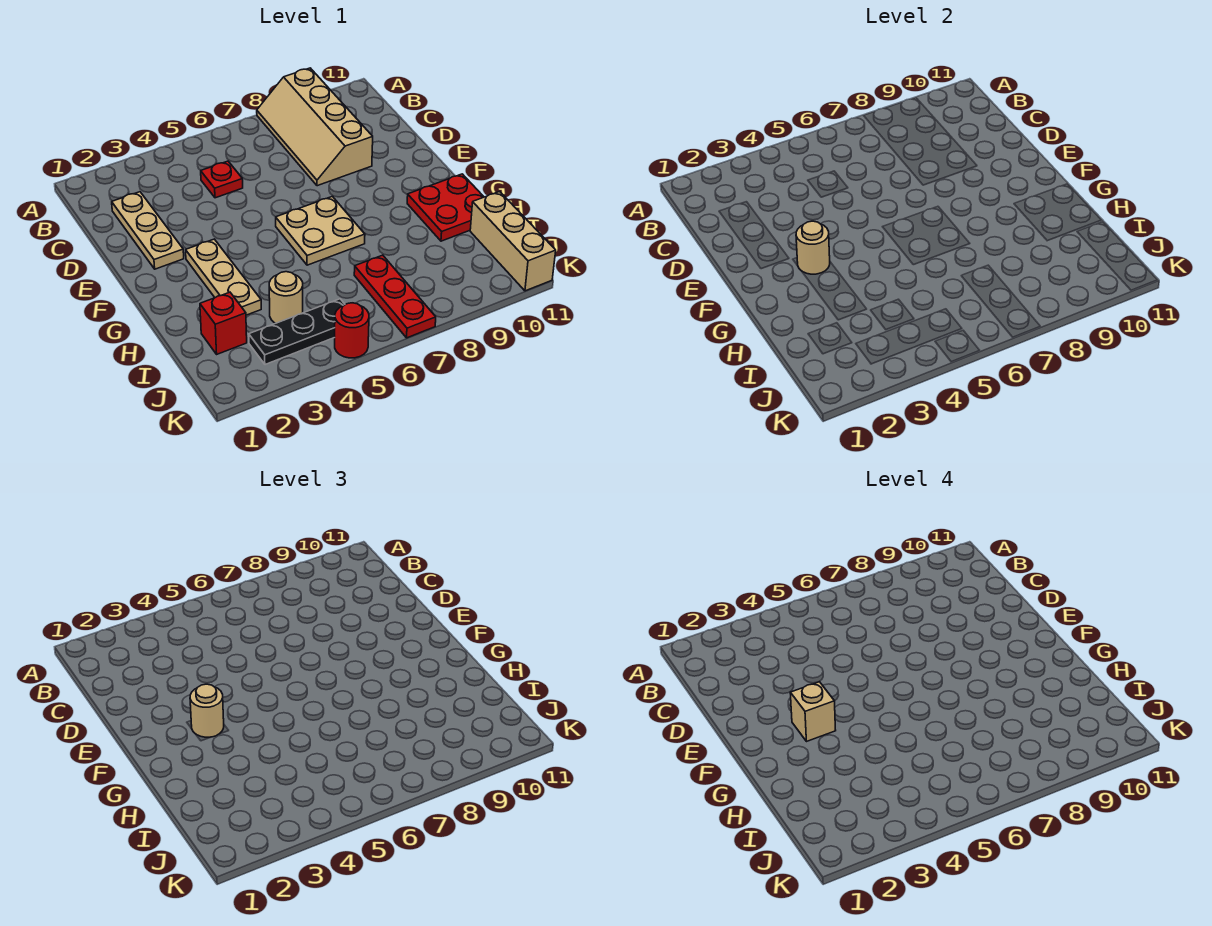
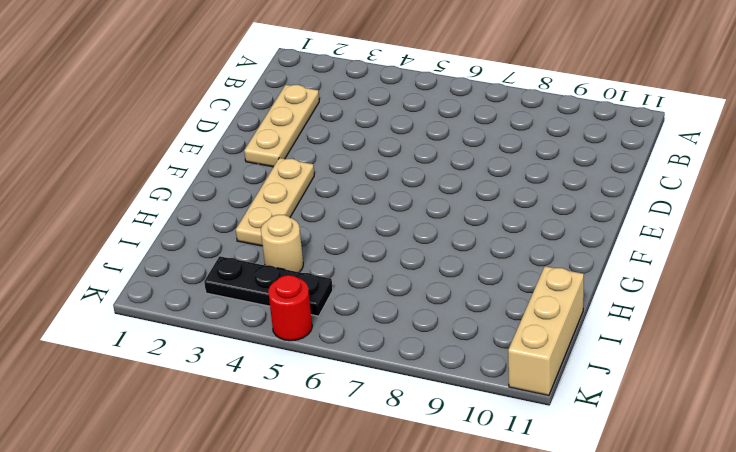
none -> tan slope A8:D9 level 1 top 9
none -> red plate C5 level 1
none -> tan plate F6:G7 level 1

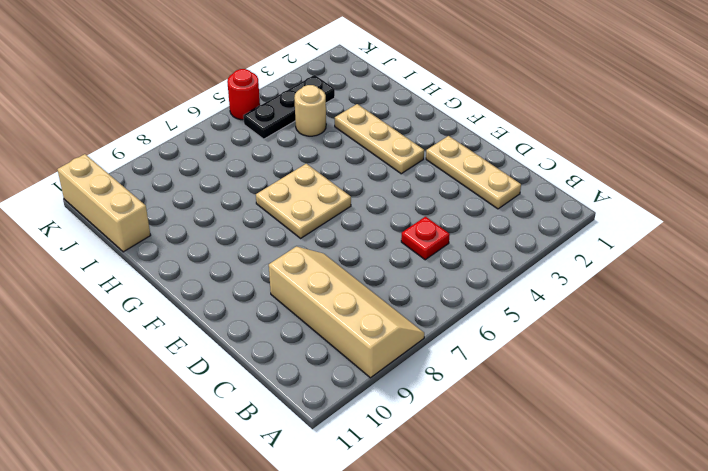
none -> red plate G10:H11 level 1
none -> red brick I2 level 1
none -> red plate I7:K7 level 1

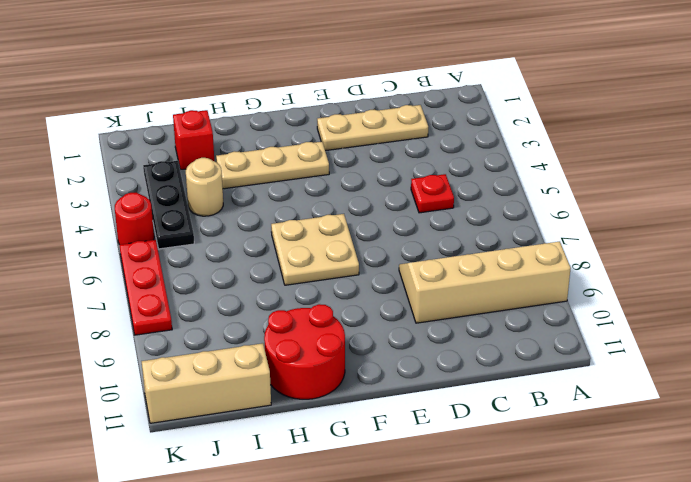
red round brick G10:H11 level 1 -> red plate G10:H11 level 1
red plate K6:K8 level 1 -> red plate I7:K7 level 1
none -> tan round brick F3 level 2
none -> tan round brick F3 level 3
none -> tan brick F3 level 4

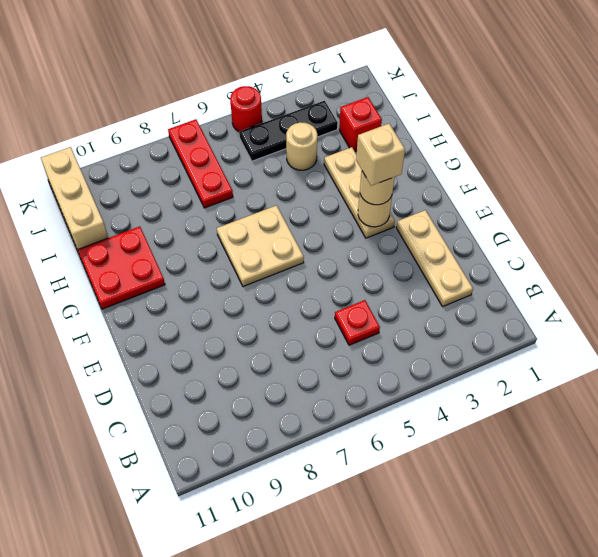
none -> tan slope A8:D9 level 1 top 9

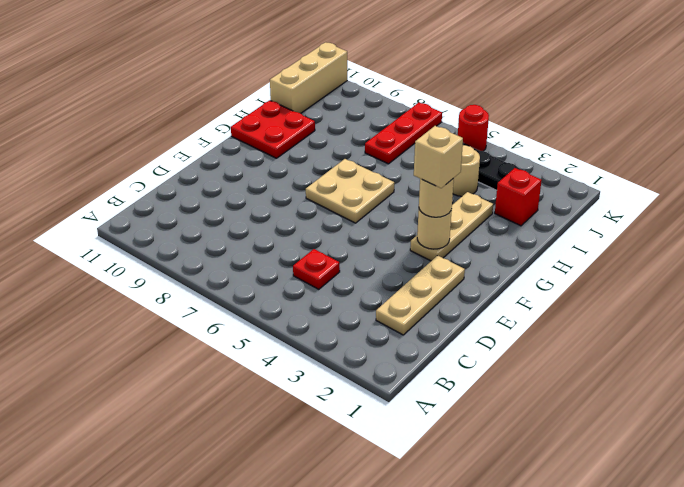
none -> tan slope A8:D9 level 1 top 9

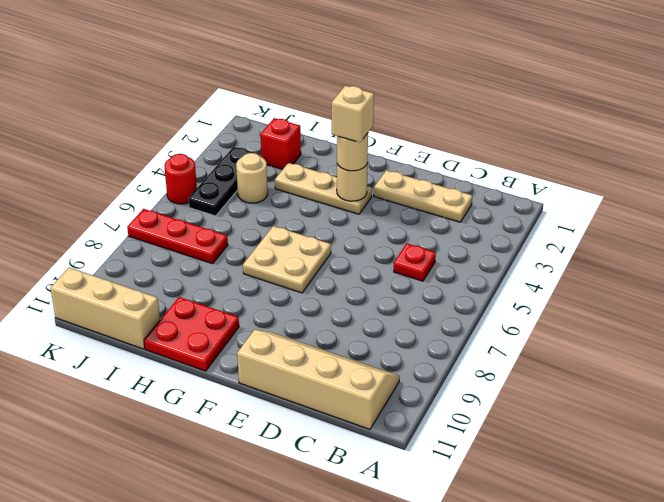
tan slope B10:E11 level 1 top 11 -> tan slope A8:D9 level 1 top 9

